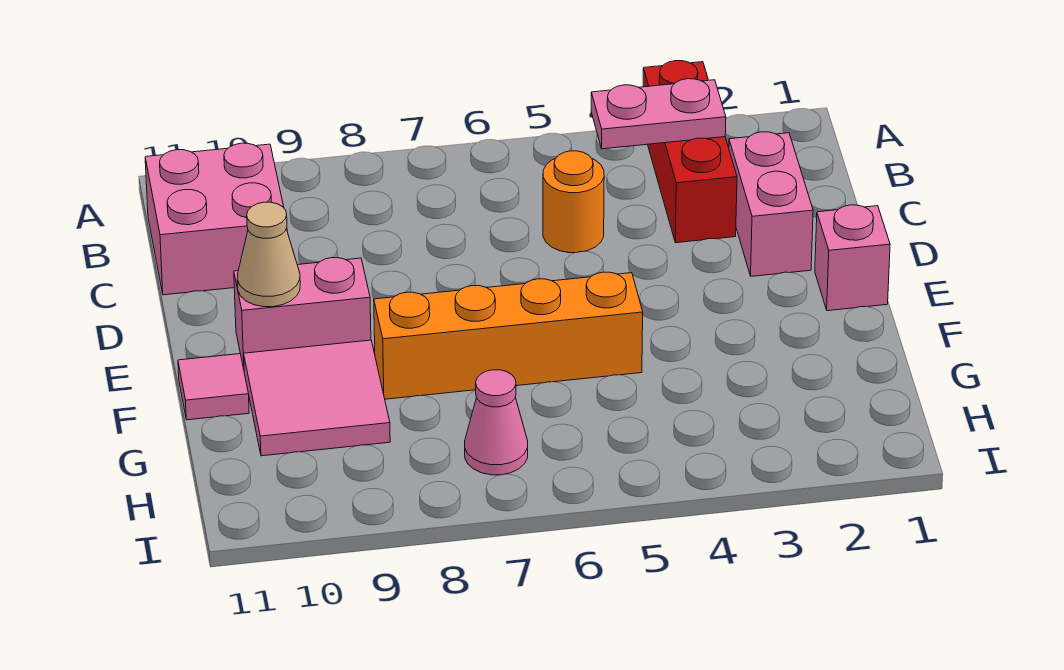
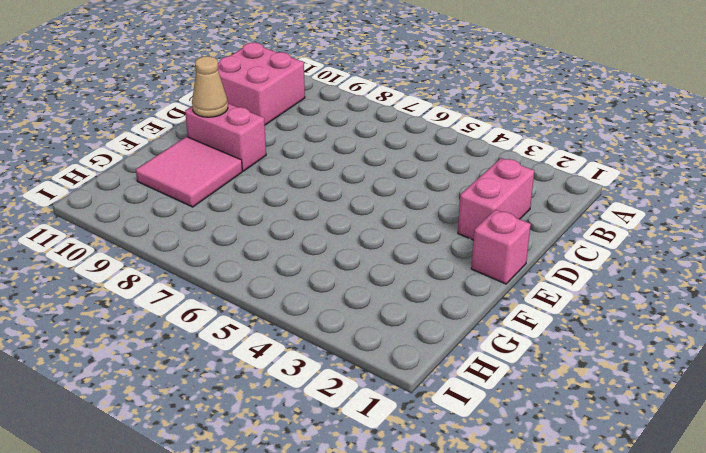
none -> red brick A3:C3 level 1
none -> orange round brick C5 level 1
none -> orange brick F5:F8 level 1

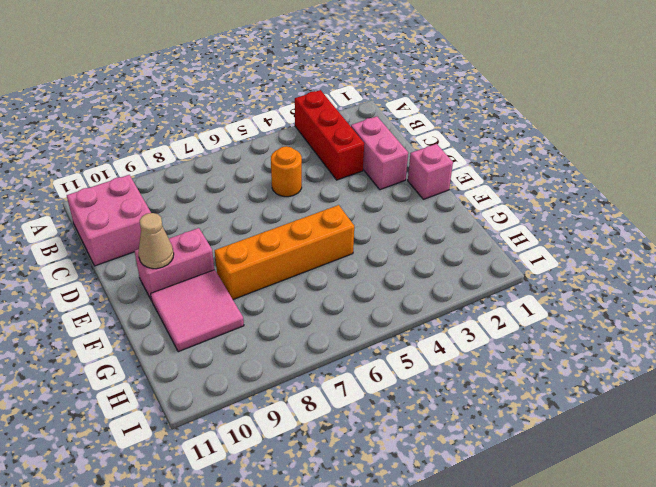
none -> pink tile F11 level 1
none -> pink cone H7 level 1
none -> pink plate B3:B4 level 2

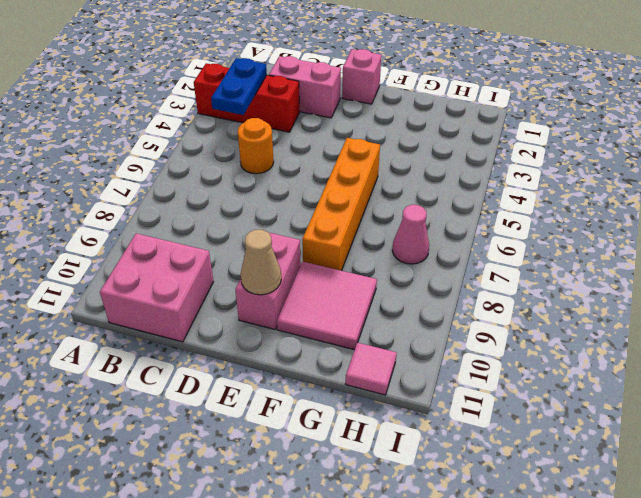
blue plate B3:B4 level 2 -> pink plate B3:B4 level 2
pink tile H11 level 1 -> pink tile F11 level 1

